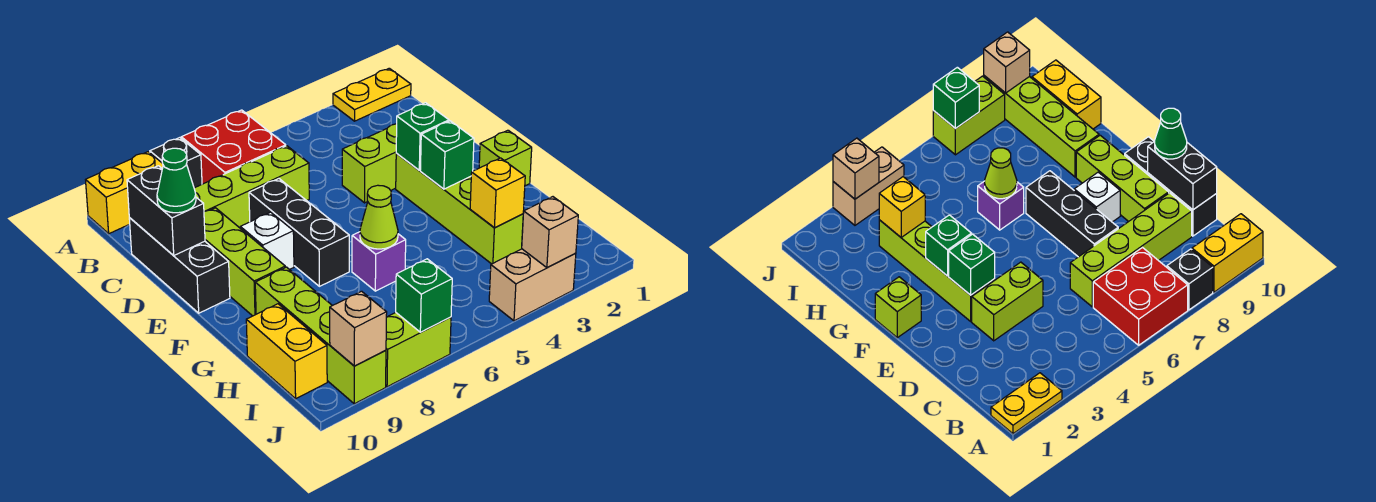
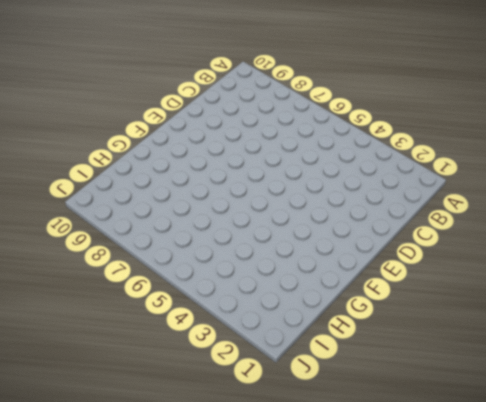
none -> yellow plate A1:A2 level 1
none -> red brick A6:B7 level 1
none -> black brick A8 level 1

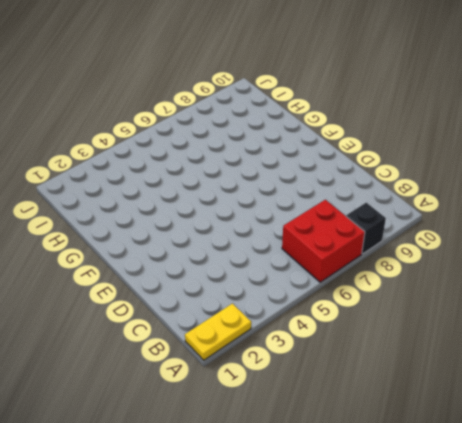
none -> yellow brick A9:A10 level 1
none -> lime brick C6:C9 level 1
none -> black brick C10:E10 level 1

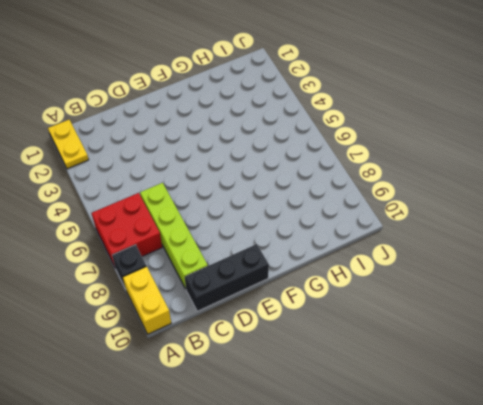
none -> lime brick D3:D4 level 1
none -> black brick D7:F7 level 1
none -> lime brick D9:F9 level 1

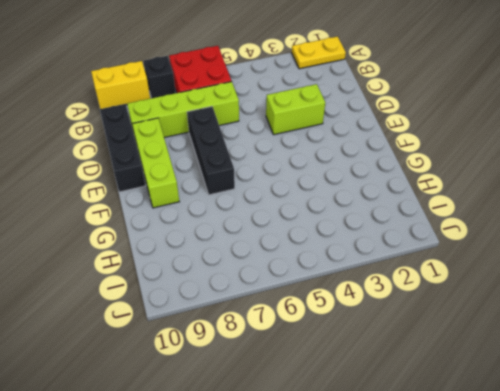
none -> lime brick E3:H3 level 1
none -> white brick E8 level 1
none -> lime brick F1 level 1

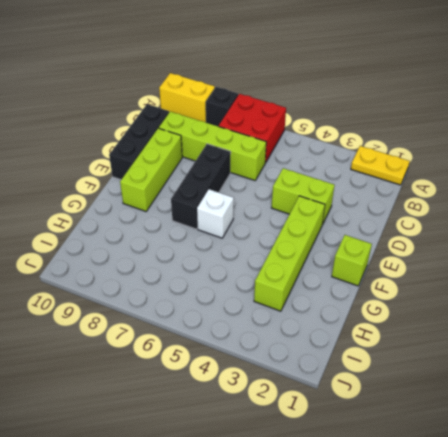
white brick F6 level 1 -> white brick E8 level 1
none -> purple brick G6 level 1
none -> lime brick G9:J9 level 1
none -> yellow brick H10:I10 level 1

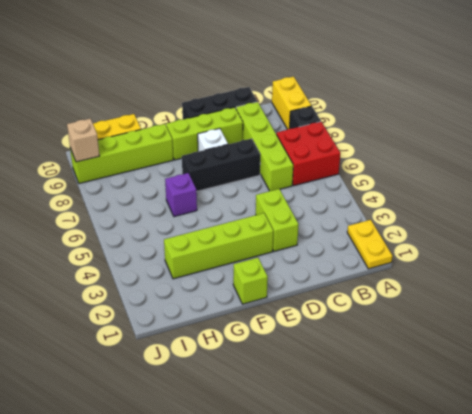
none -> tan brick J3:J4 level 1
none -> lime brick J7:J8 level 1
none -> black brick C10:D10 level 2

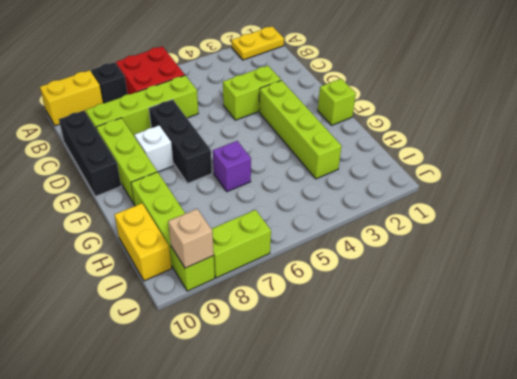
none -> tan brick J3:J4 level 1
none -> black brick C10:D10 level 2
none -> green brick E3 level 2

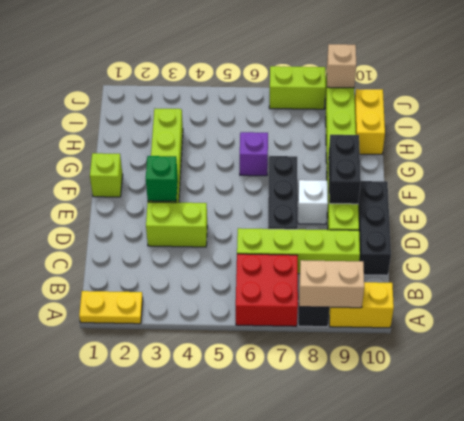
tan brick A8:A9 level 2 -> tan brick J3:J4 level 1
black brick E9:F9 level 2 -> black brick C10:D10 level 2
none -> green brick F3 level 2
none -> lime cone G6 level 2
none -> yellow brick H3 level 2

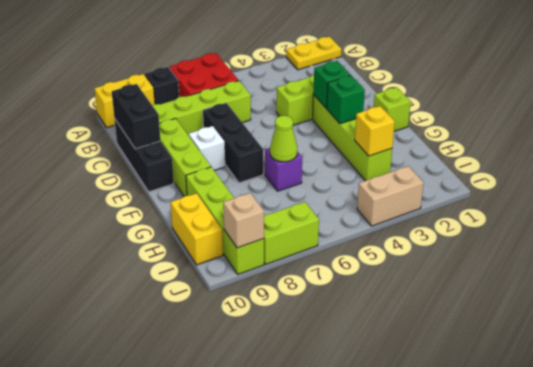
none -> tan brick J3 level 2
none -> green brick J7 level 2
none -> green cone D10 level 3

